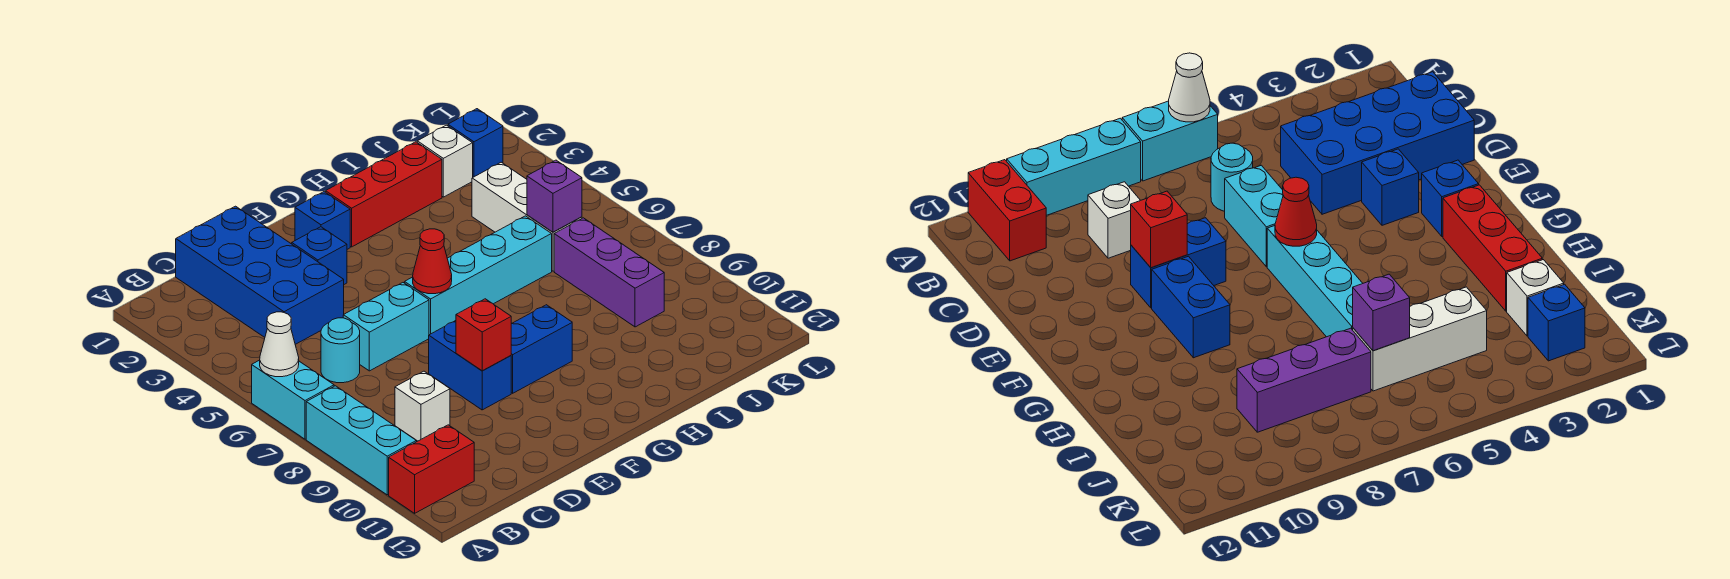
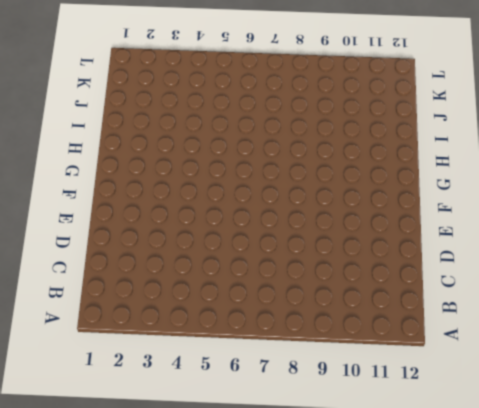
none -> cyan brick A6:A7 level 1
none -> cyan brick A8:A10 level 1
none -> red brick A11:B11 level 1

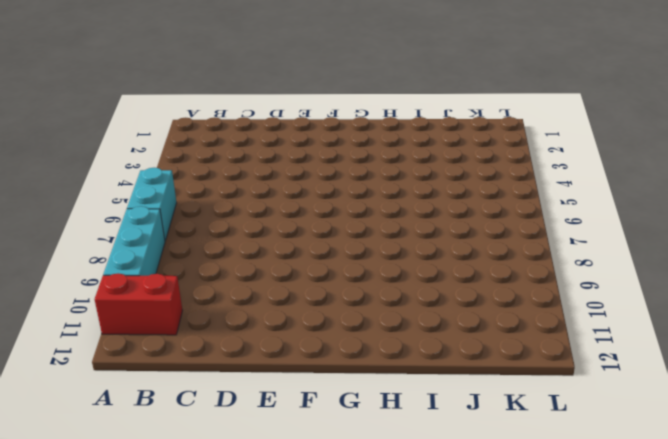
none -> blue brick C1:D4 level 1
none -> cyan round brick C6 level 1
none -> white brick C9 level 1

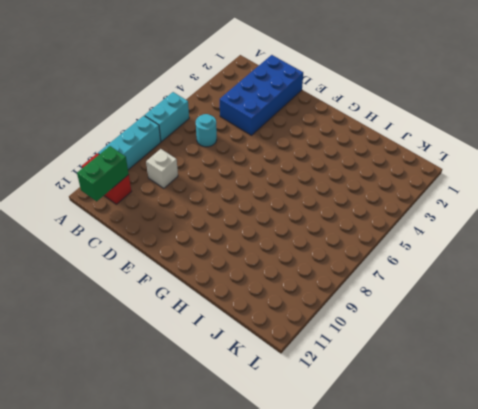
green brick B11:B12 level 2 -> none
none -> cyan brick D6:E6 level 1
none -> blue brick E3 level 1
none -> blue brick E8:E9 level 1

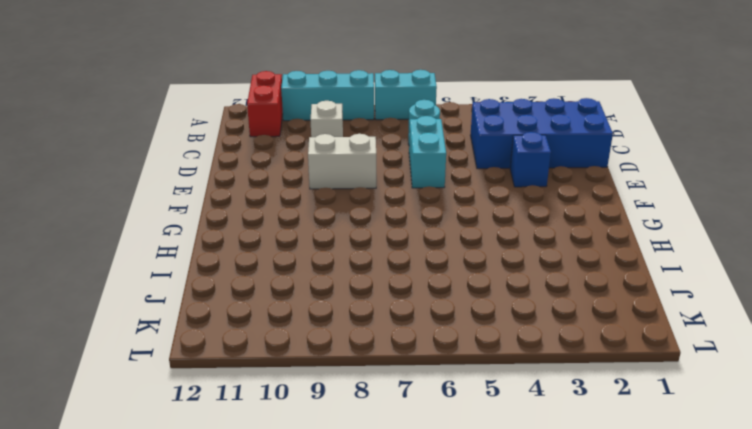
white brick E8:E9 level 1 -> blue brick E8:E9 level 1
none -> blue brick F2 level 1
none -> cyan brick F6:I6 level 1
none -> blue brick F9:G9 level 1

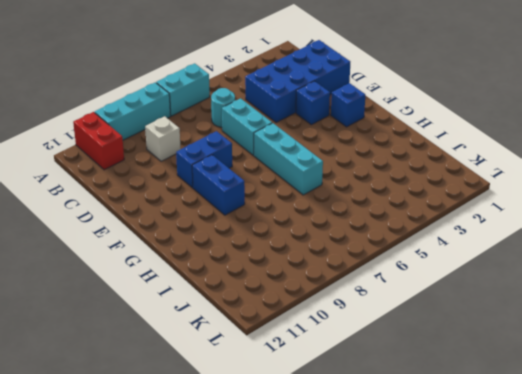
cyan brick F6:H6 level 1 -> cyan brick F6:I6 level 1
none -> red brick G2:I2 level 1
none -> white brick J2 level 1
none -> white brick J4:J6 level 1

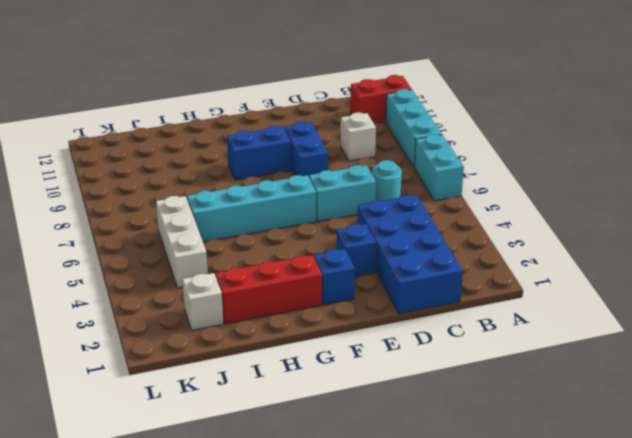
none -> purple brick J7:J9 level 1
none -> blue brick K2 level 1
none -> white cone A6 level 2

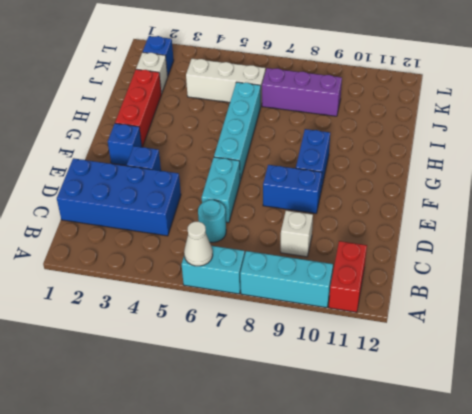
none -> red brick E9 level 2
none -> red cone F6 level 2
none -> purple brick J6 level 2

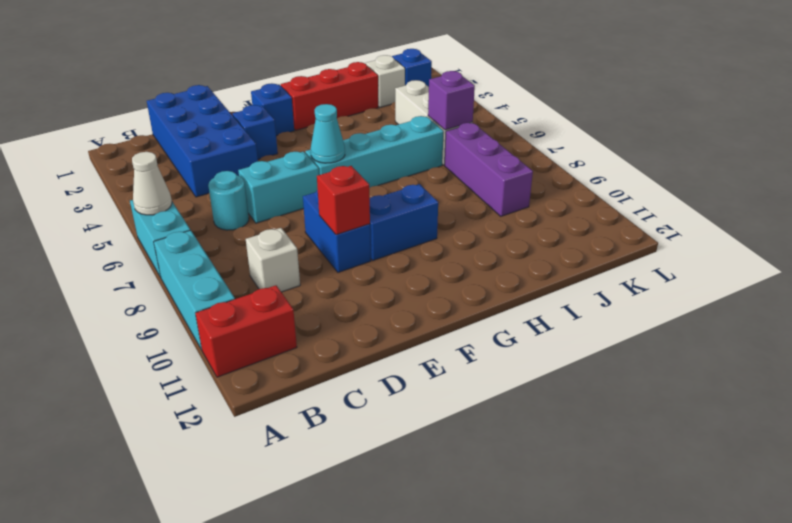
cyan cone F6 level 2 -> red cone F6 level 2

